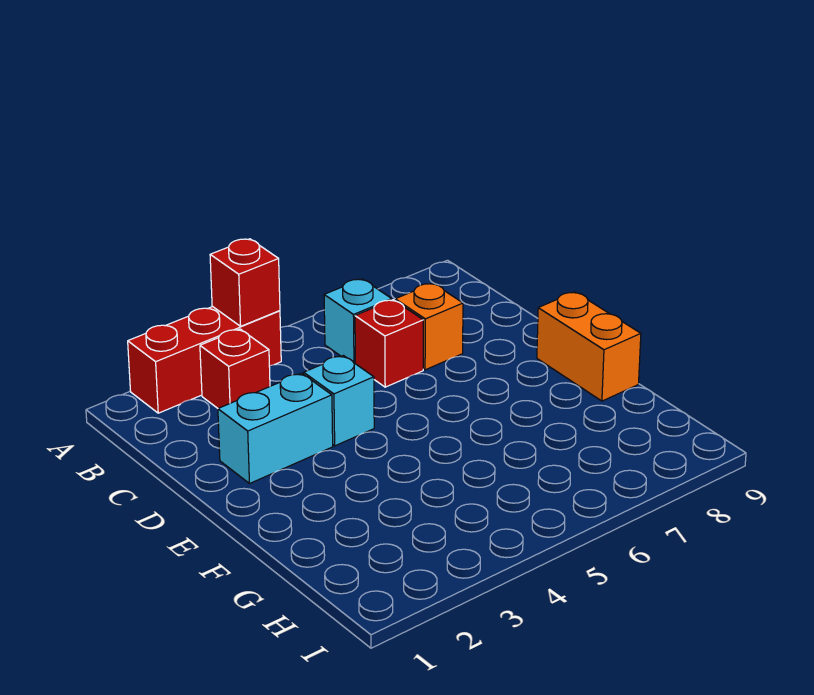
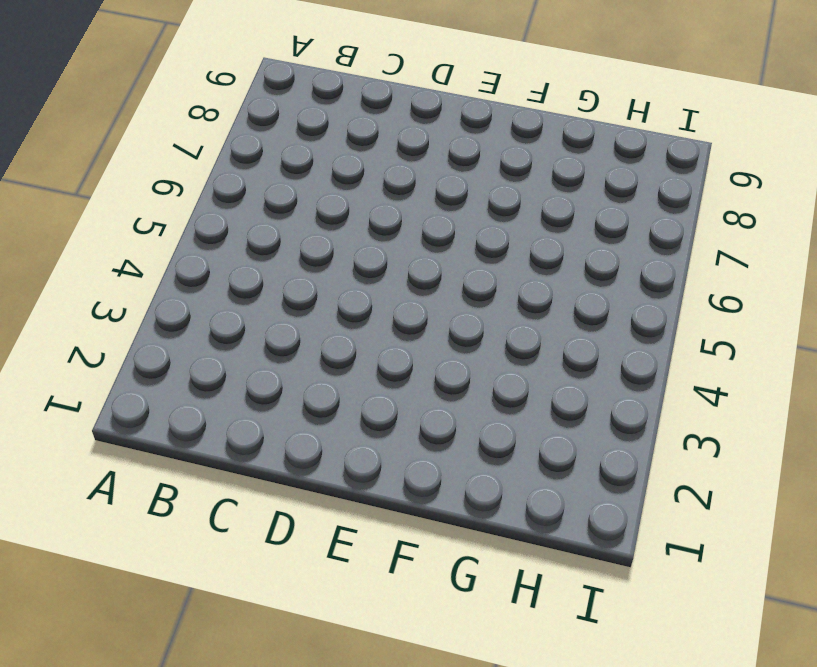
none -> red brick A2:A4 level 1
none -> red brick B3 level 1

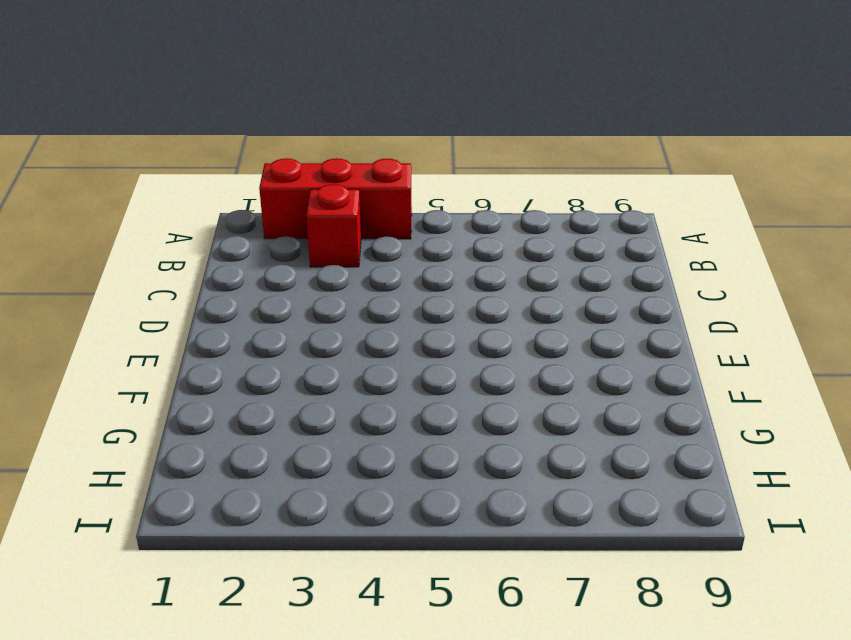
none -> cyan brick B6 level 1
none -> red brick C6 level 1

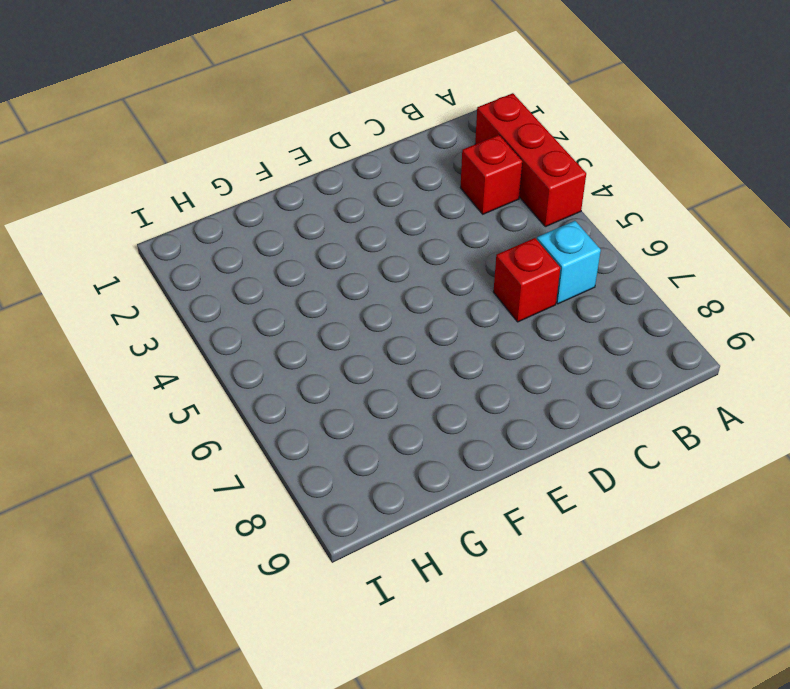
none -> orange brick C7 level 1
none -> cyan brick D2:D3 level 1

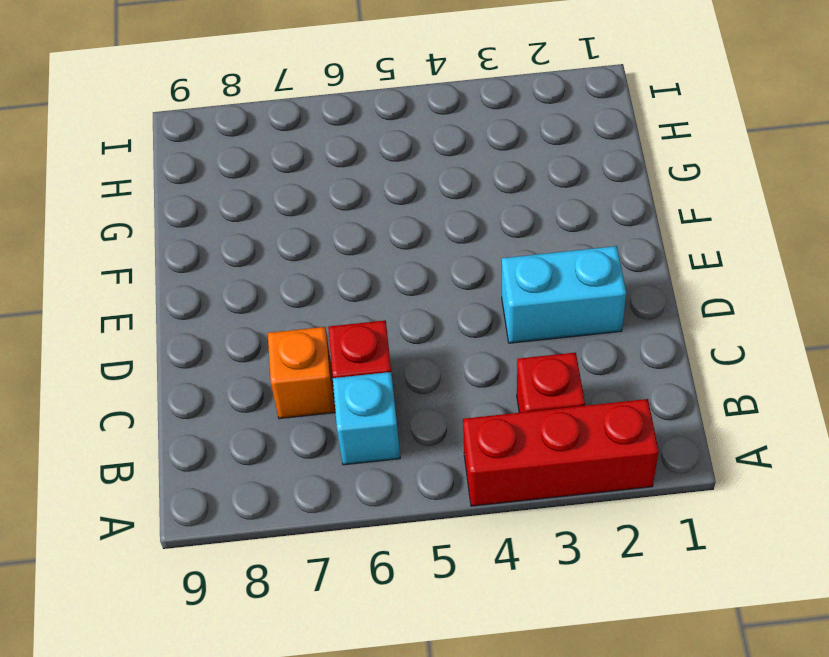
none -> cyan brick D4 level 1
none -> orange brick E9:F9 level 1

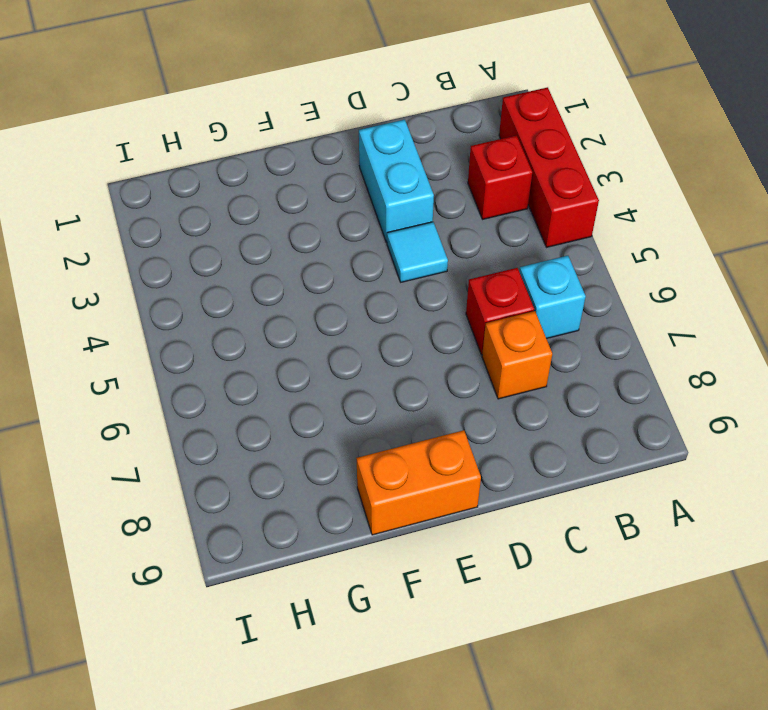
cyan tile D4 level 1 -> cyan brick D4 level 1
none -> red brick A4 level 2

